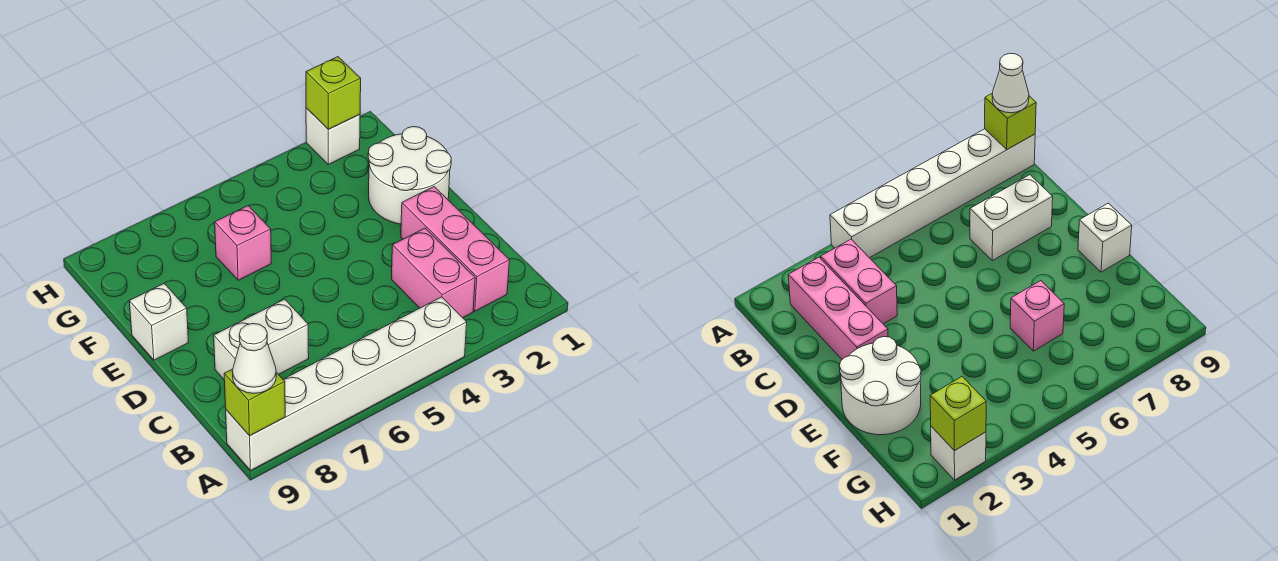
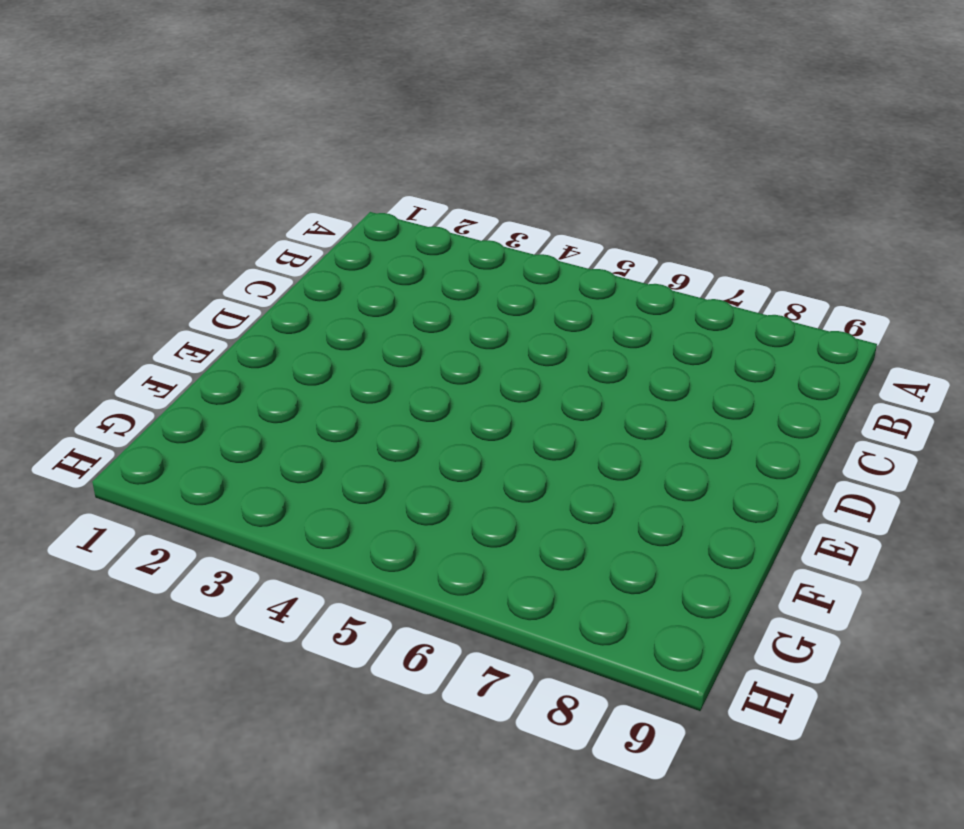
none -> white brick A4:A9 level 1
none -> pink brick B2:D2 level 1

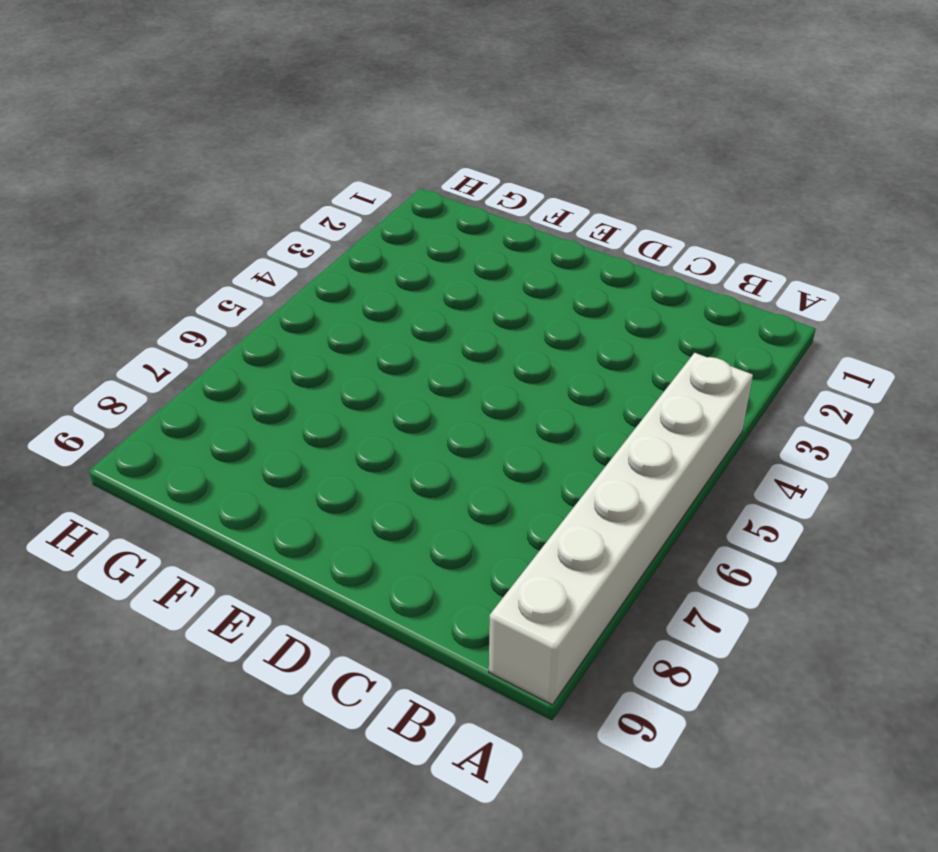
none -> pink brick B2:D2 level 1
none -> pink brick B3:C3 level 1

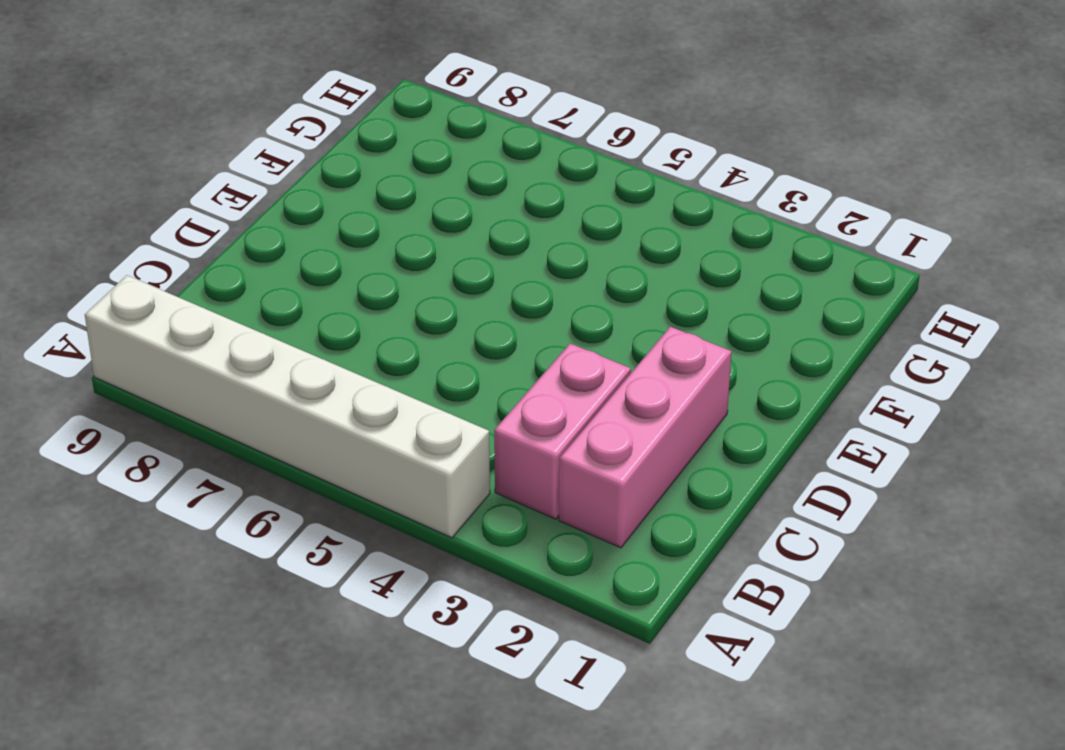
none -> white brick C7:C8 level 1
none -> white round brick E1:F2 level 1

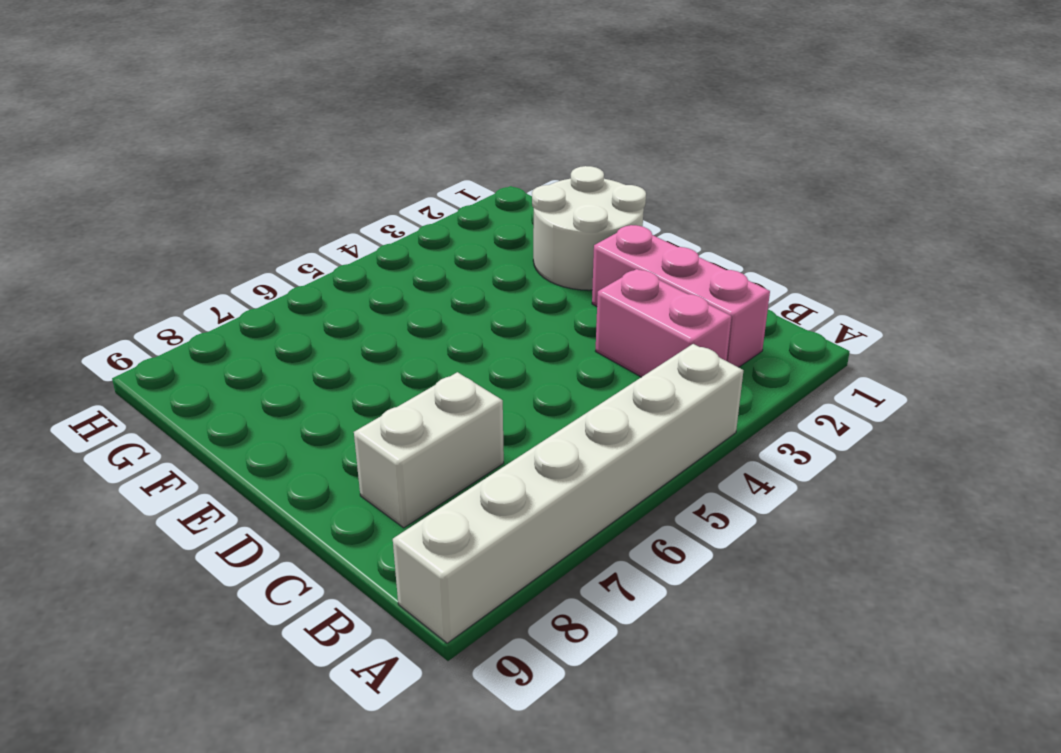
none -> white brick E9 level 1
none -> pink brick F6 level 1

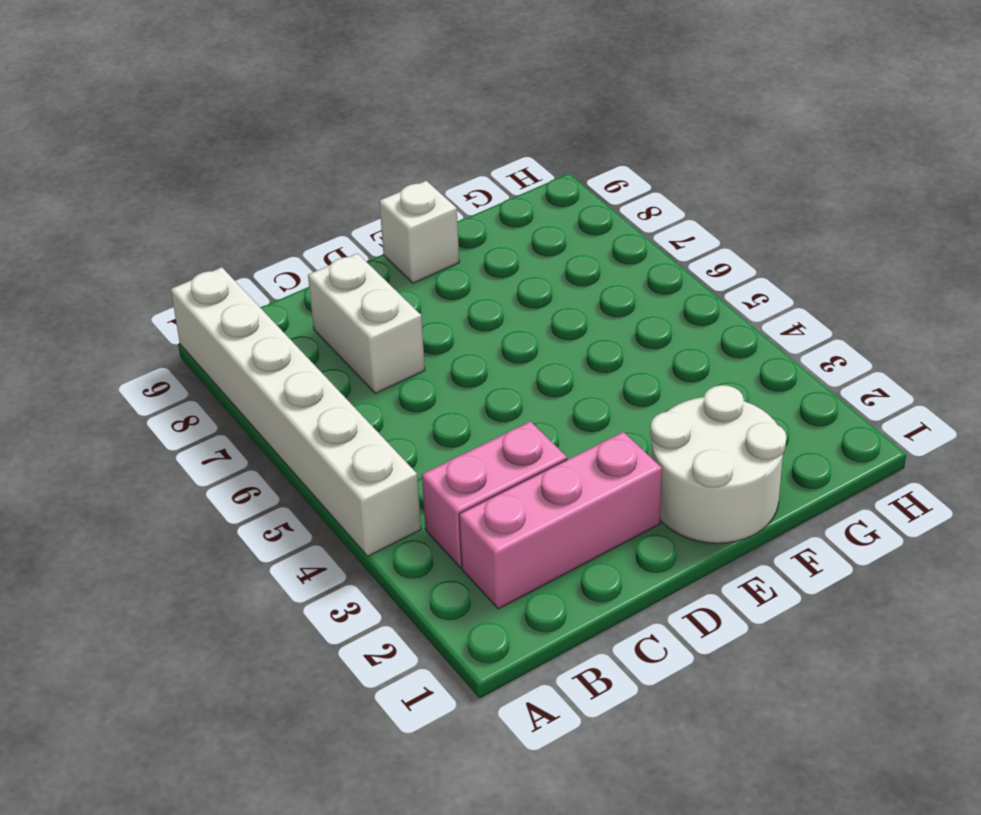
none -> pink brick F6 level 1
none -> white brick H2 level 1

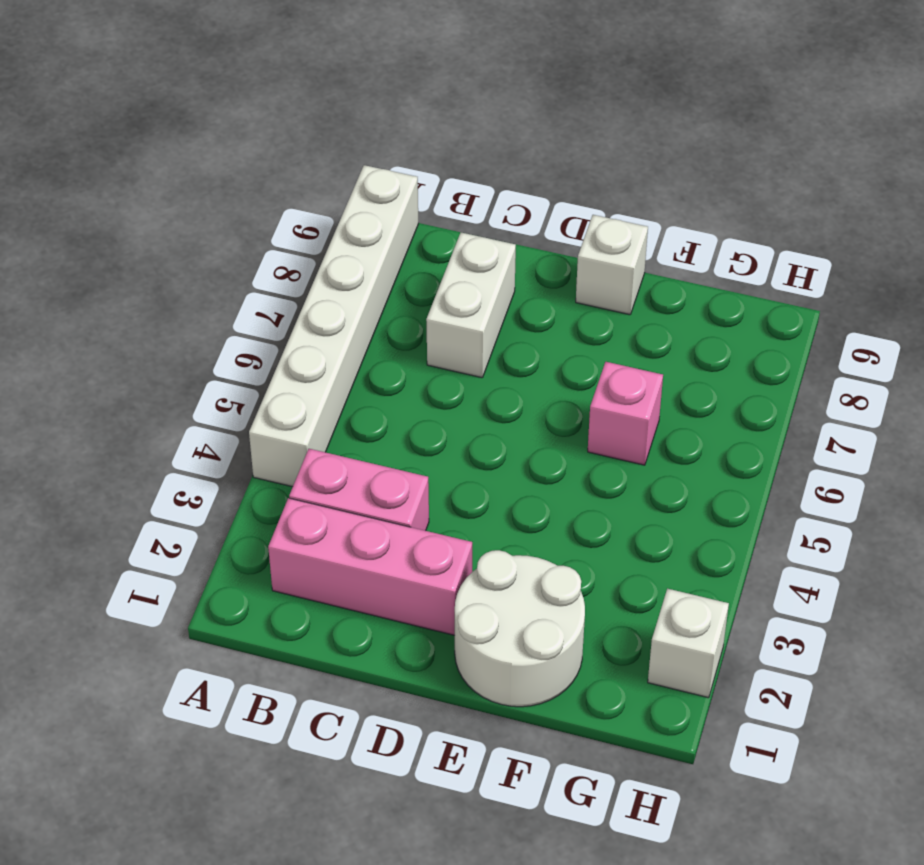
none -> lime brick A9 level 2
none -> lime brick H2 level 2

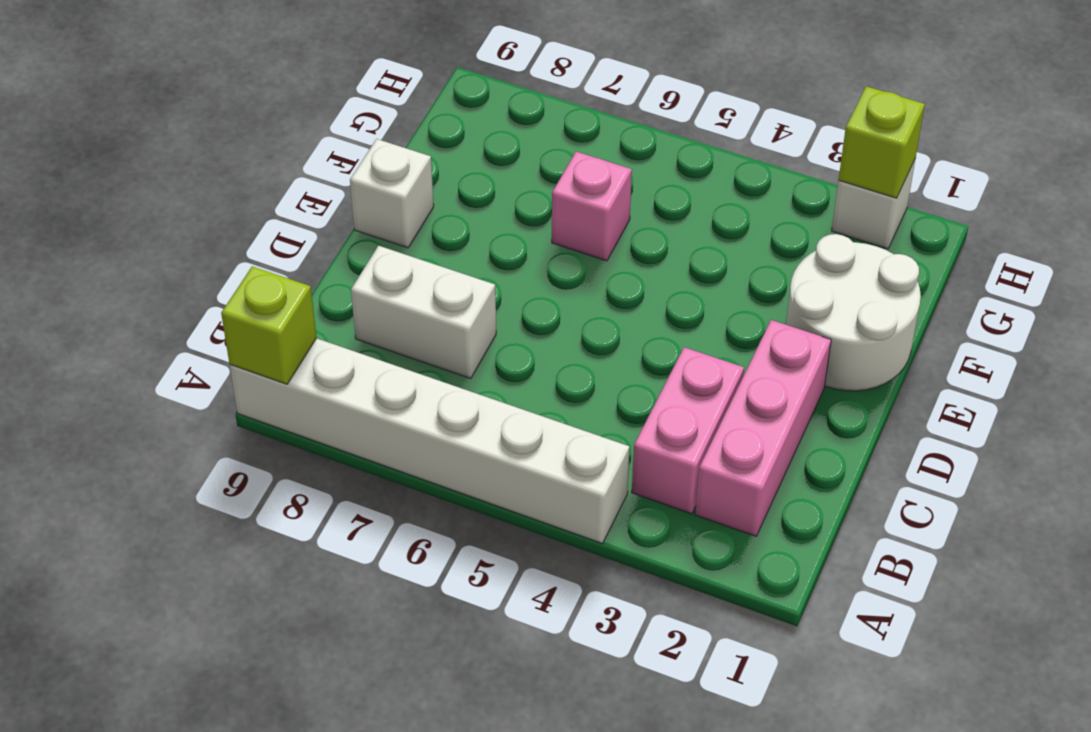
none -> white cone A9 level 3

